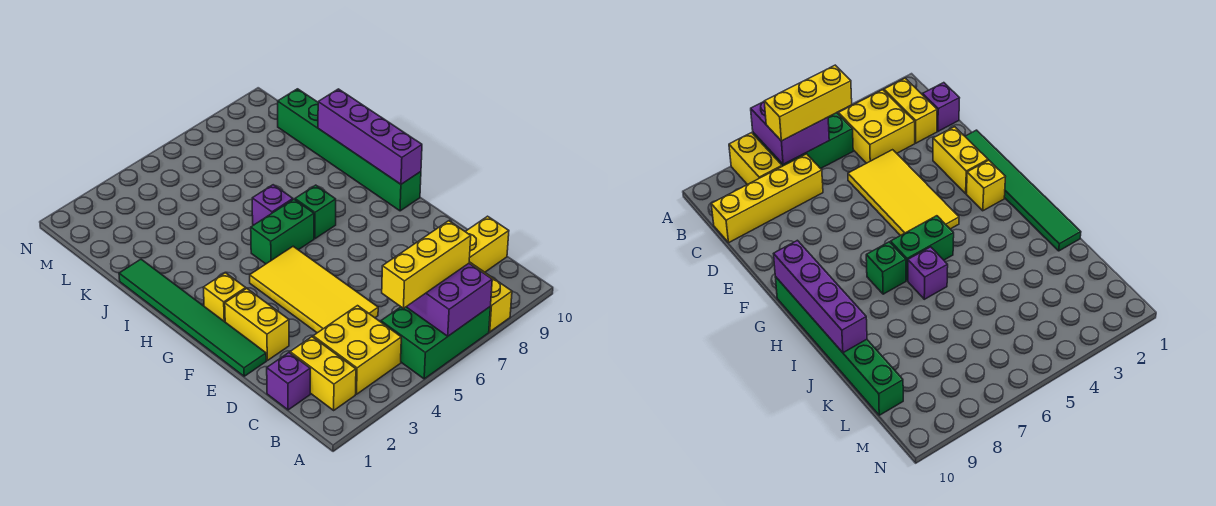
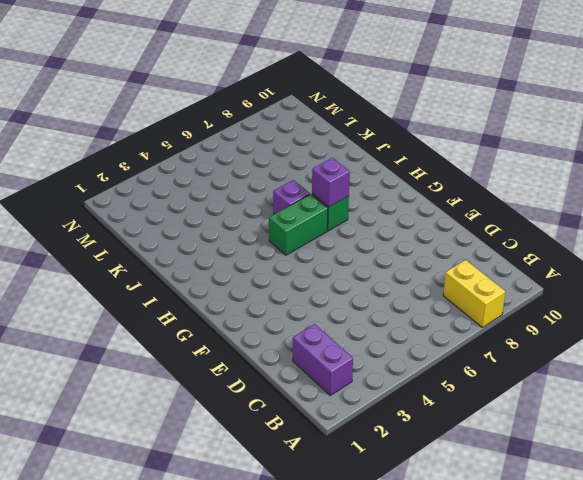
purple brick B2:C2 level 1 -> yellow brick B2:C2 level 1
purple brick H7 level 2 -> purple brick C1 level 1
none -> green brick A5:B7 level 1
none -> yellow brick B3:C4 level 1
none -> yellow brick C7:C10 level 1

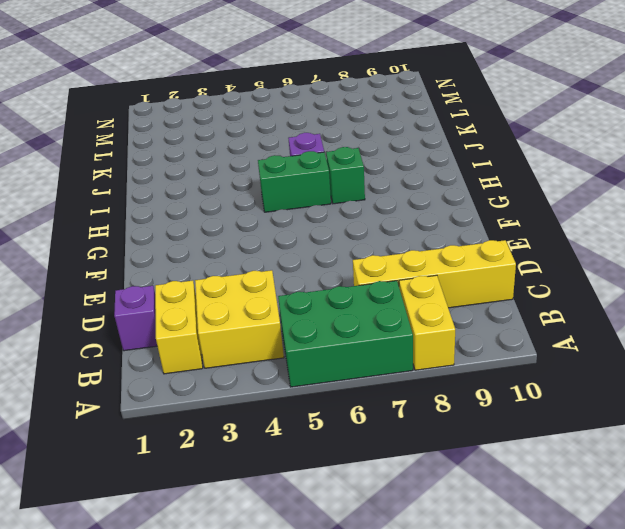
none -> yellow tile D4:G5 level 1
none -> green tile E1:J1 level 1
none -> yellow brick E2:F2 level 1

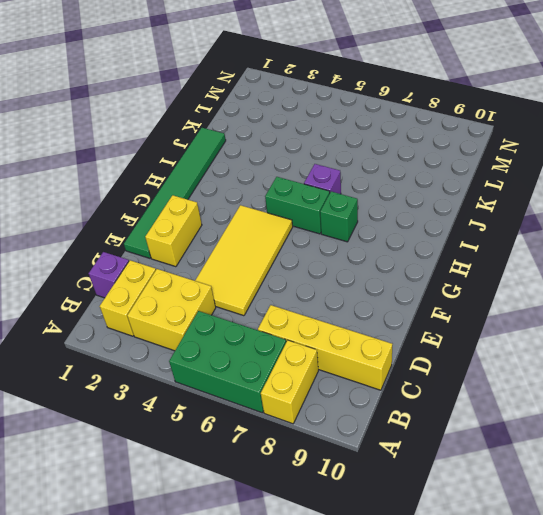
none -> yellow brick G2 level 1
none -> green brick G10:L10 level 1
none -> purple brick A6:B7 level 2

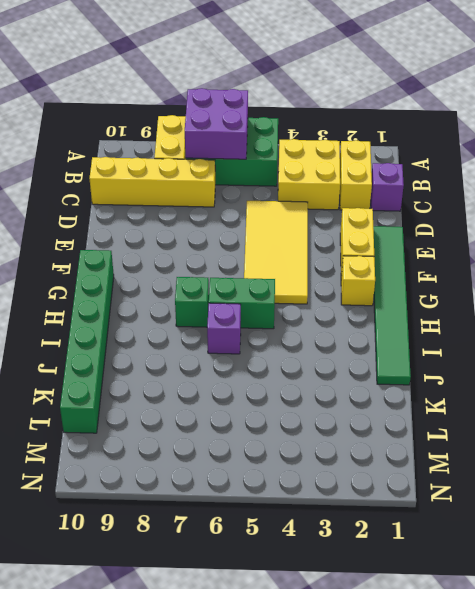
none -> purple brick G10:J10 level 2
none -> yellow brick B5:B7 level 3

